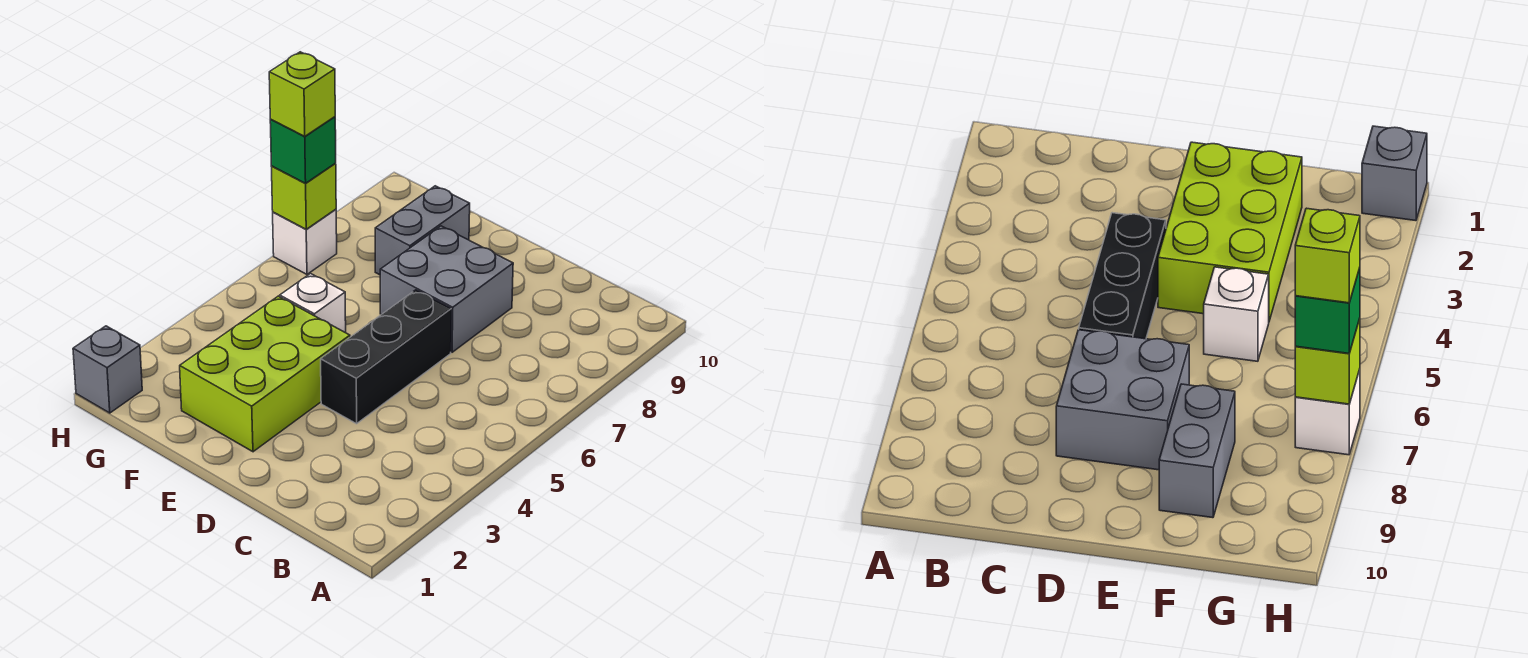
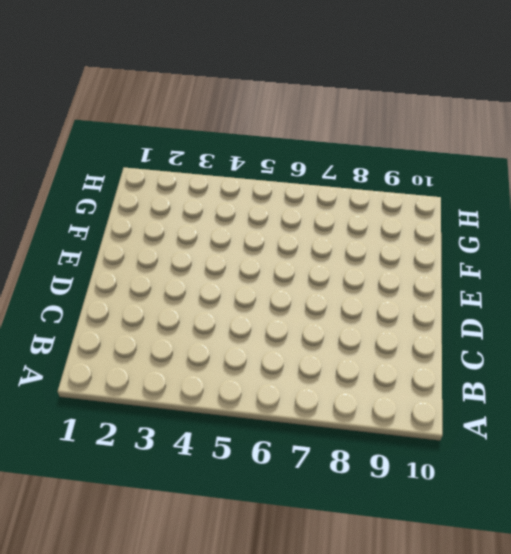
none -> black brick D4:D6 level 1
none -> grey brick D7:E8 level 1

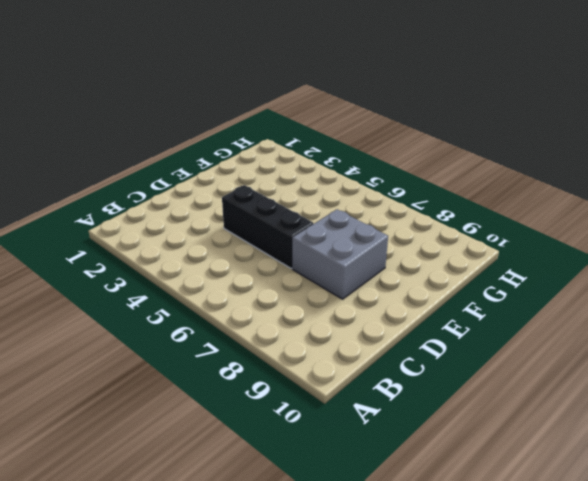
none -> lime brick E2:F4 level 1
none -> white brick F5 level 1

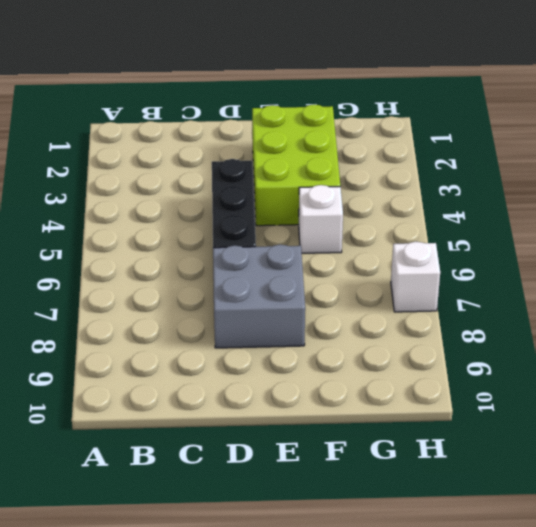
none -> grey brick F8:F9 level 1
none -> grey brick H1 level 1

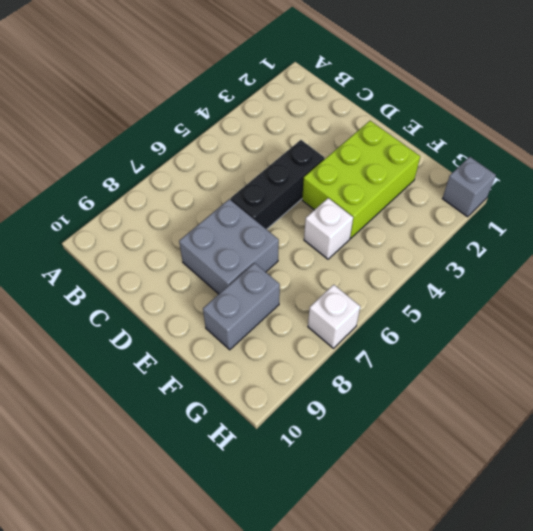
none -> lime brick H7 level 2
none -> green brick H7 level 3

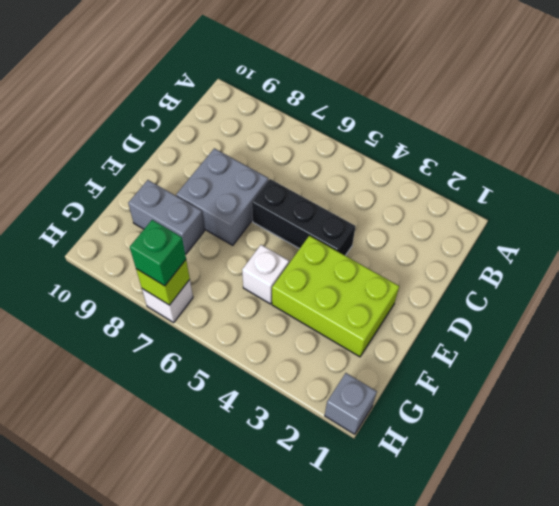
none -> lime brick H7 level 4

